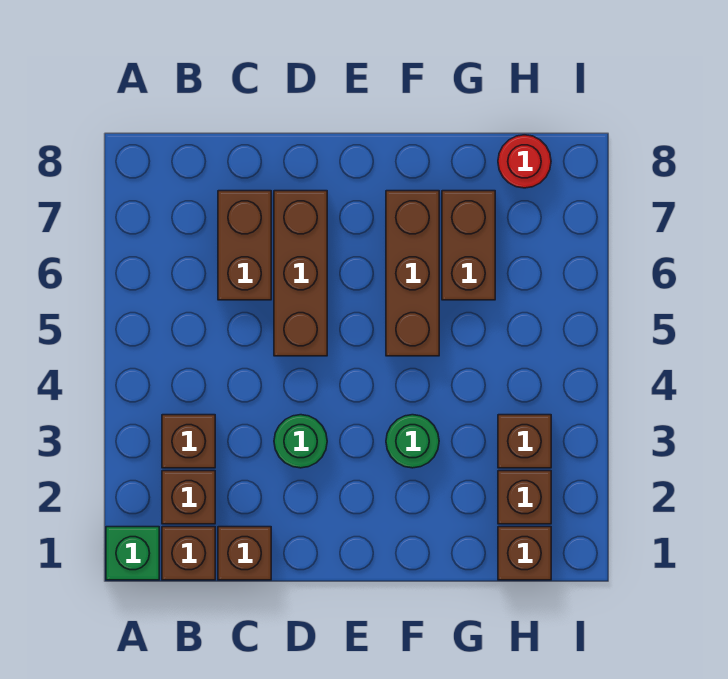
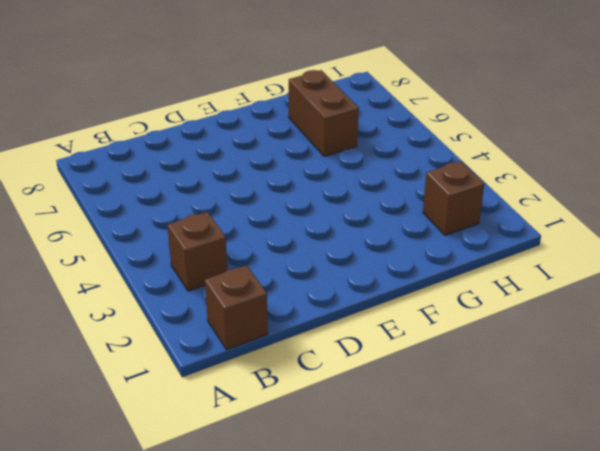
none -> green brick A1 level 1
none -> brown brick B2 level 1
none -> brown brick C1 level 1

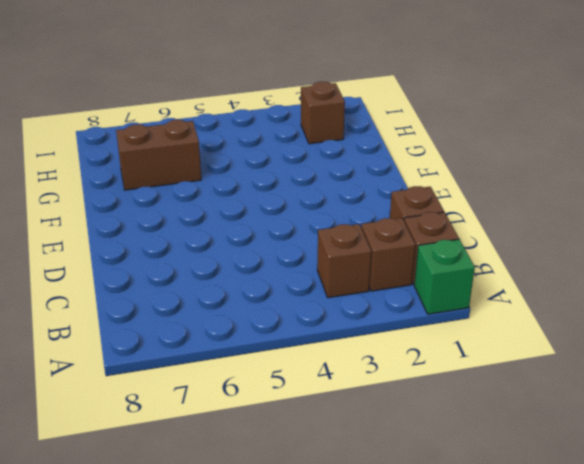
none -> brown brick C6:C7 level 1
none -> green round brick D3 level 1
none -> brown brick D5:D7 level 1

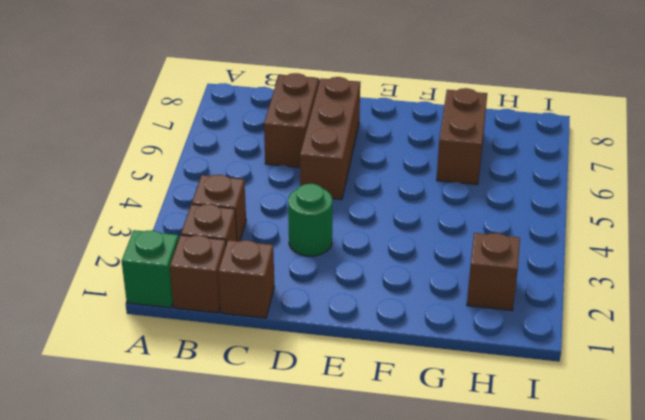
none -> green round brick F3 level 1
none -> brown brick F5:F7 level 1
none -> brown brick H1 level 1

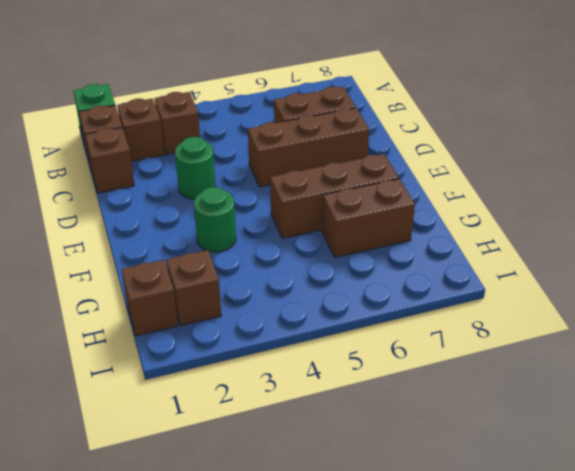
none -> brown brick H3 level 1
none -> red round brick H8 level 1

